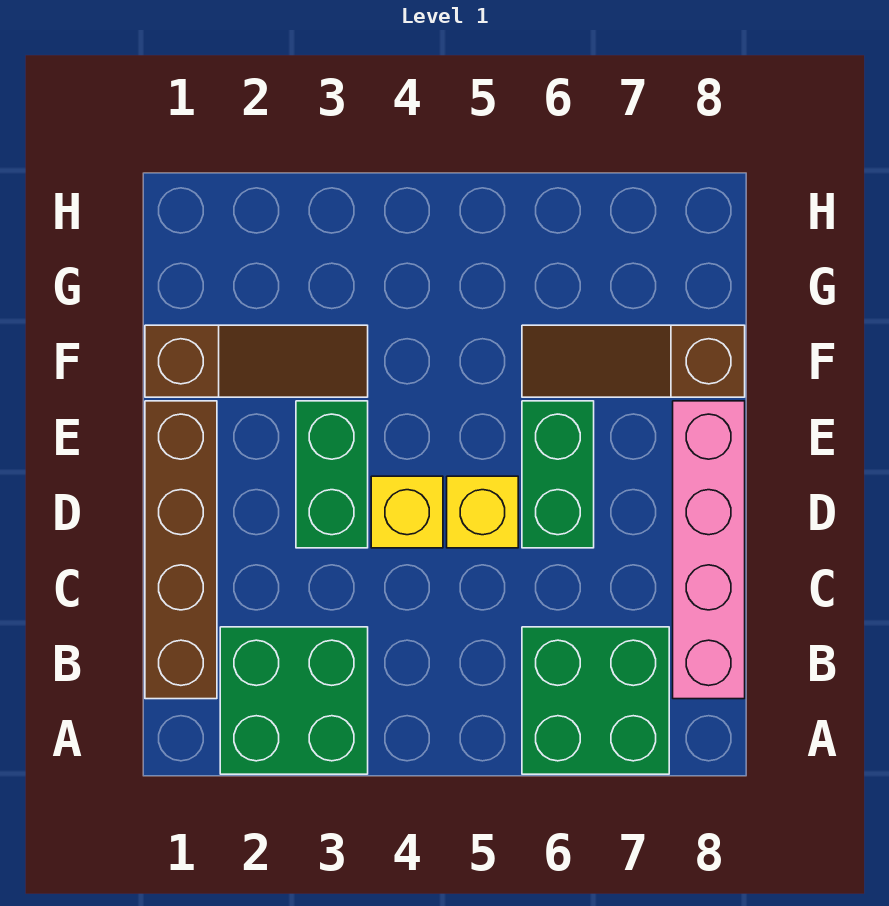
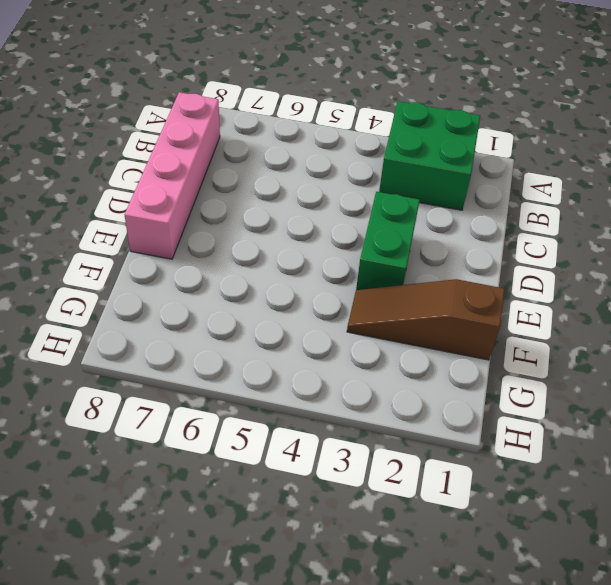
none -> green brick A6:B7 level 1
none -> brown brick B1:E1 level 1

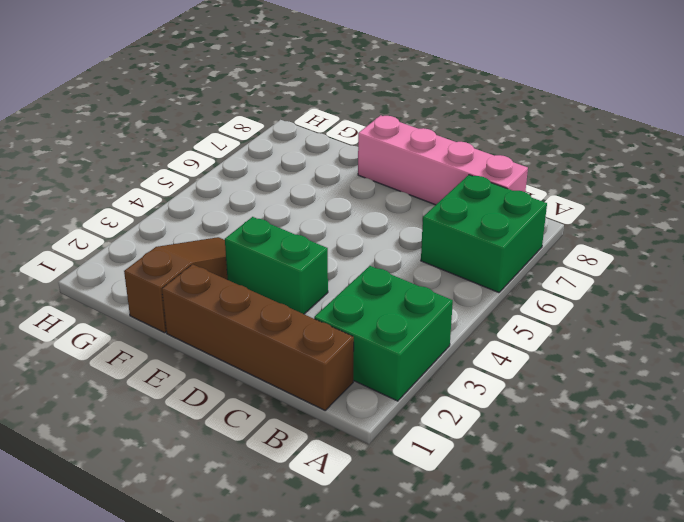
none -> yellow brick D4 level 1
none -> yellow brick D5 level 1

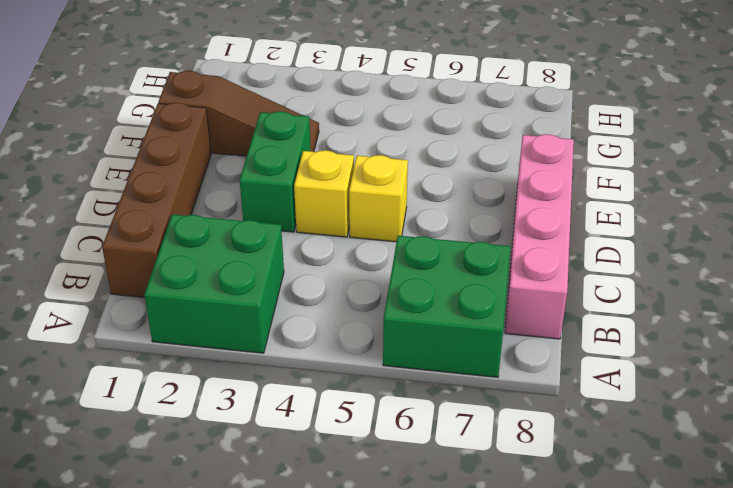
none -> green brick D6:E6 level 1
none -> brown slope F6:F8 level 1 top 8

